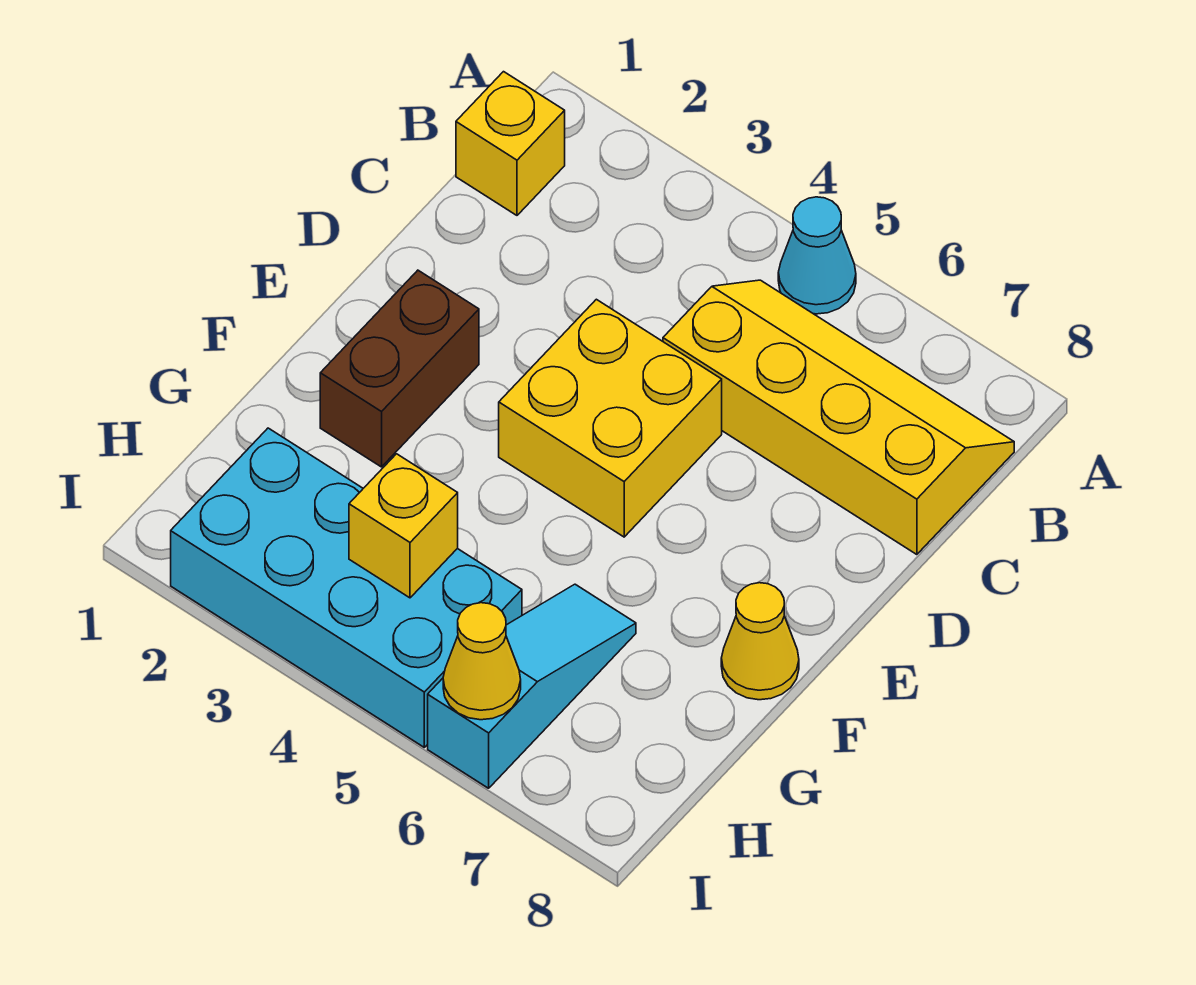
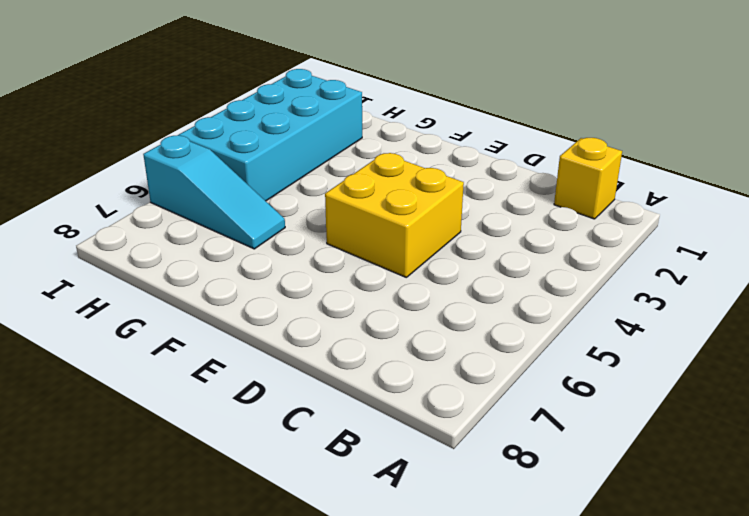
none -> cyan cone A5 level 1
none -> yellow slope B5:C8 level 1 top C

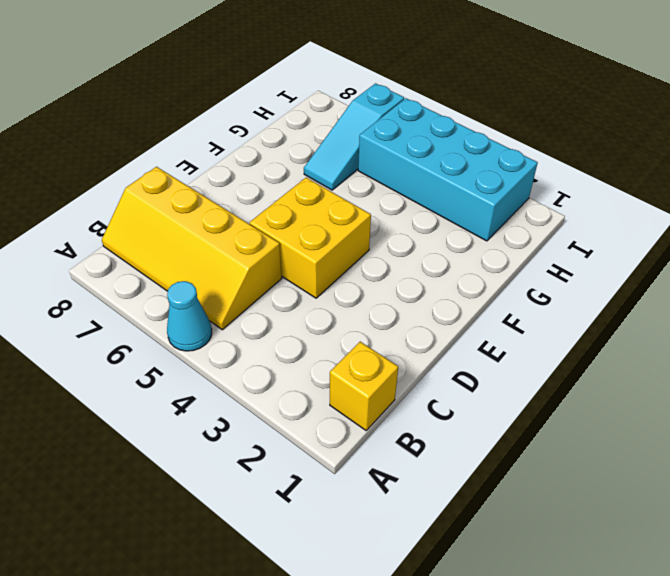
none -> brown brick E2:F2 level 1
none -> yellow cone F8 level 1

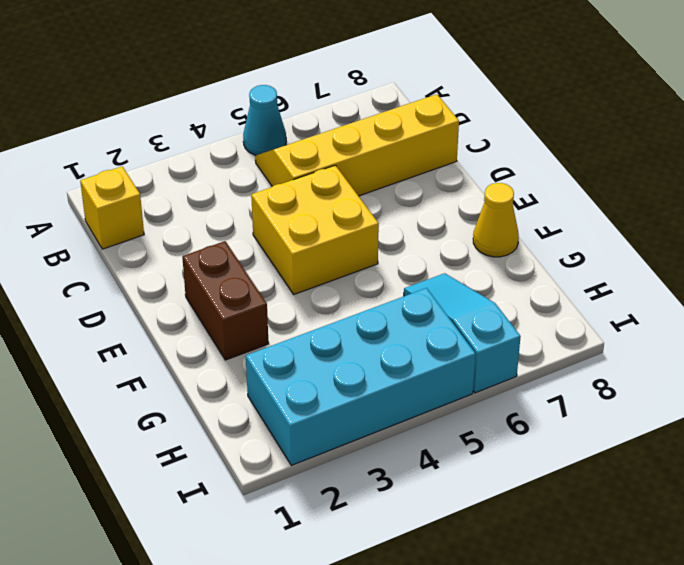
none -> yellow brick H4 level 2
none -> yellow cone I6 level 2

